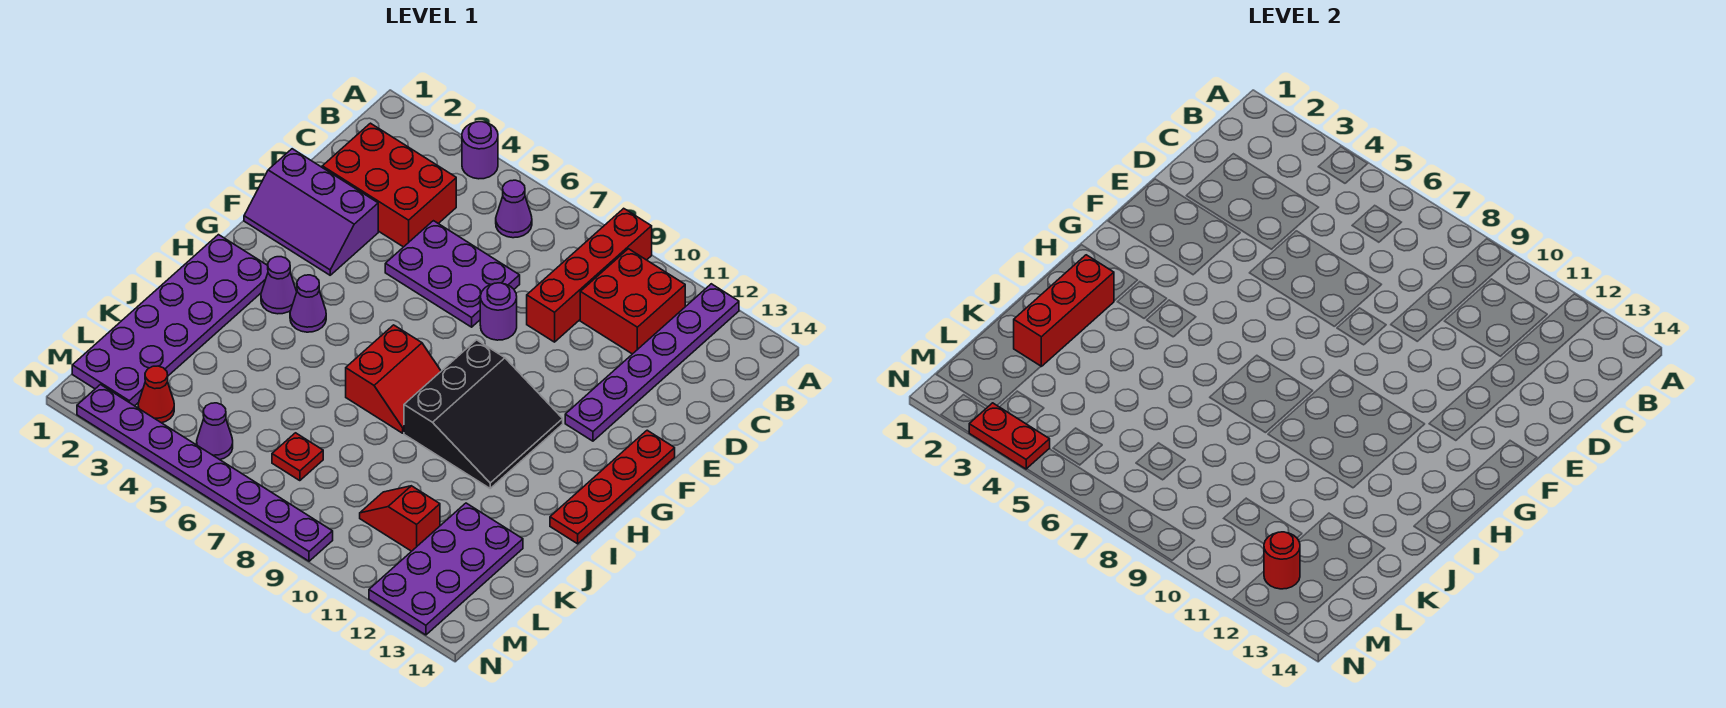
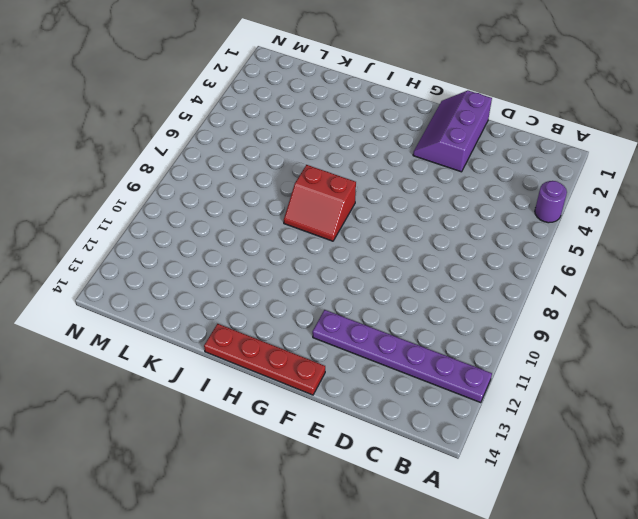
none -> red brick A9:D9 level 1
none -> purple cone B6 level 1
none -> red brick B10:C11 level 1

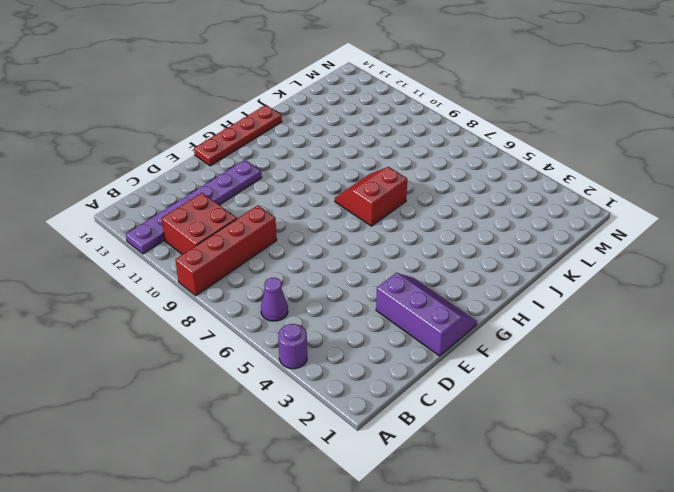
none -> red brick C2:D4 level 1
none -> purple plate D5:E7 level 1
none -> purple round brick E8 level 1

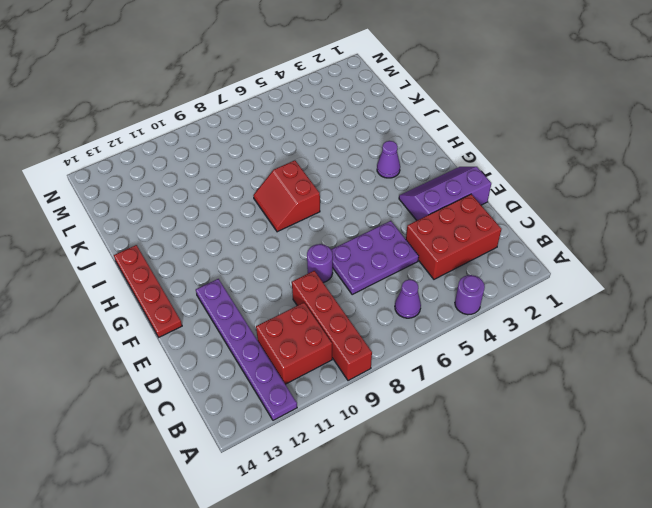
none -> black slope G9:I11 level 1 top 9
none -> purple plate H1:M2 level 1
none -> purple cone H4 level 1

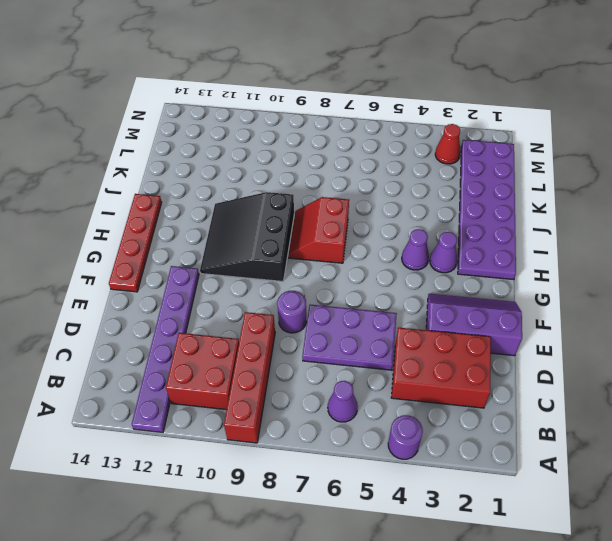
none -> purple plate K12:N13 level 1
none -> red plate L7 level 1
none -> red slope L10:L11 level 1 top 11

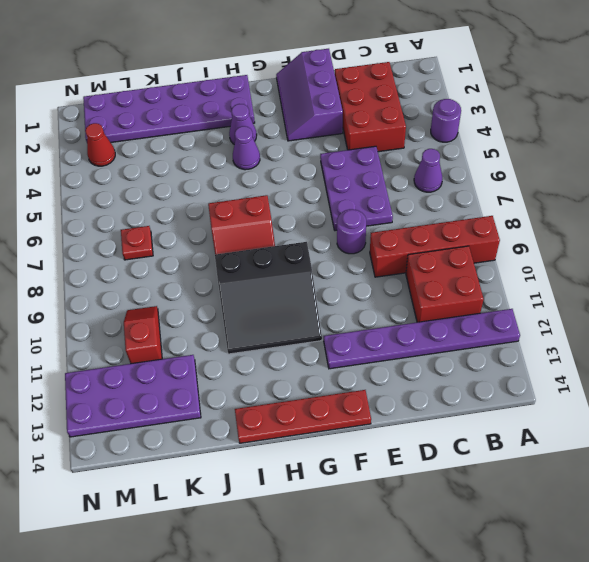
none -> purple cone M5 level 1
none -> purple plate N2:N9 level 1
none -> red brick I2:K2 level 2

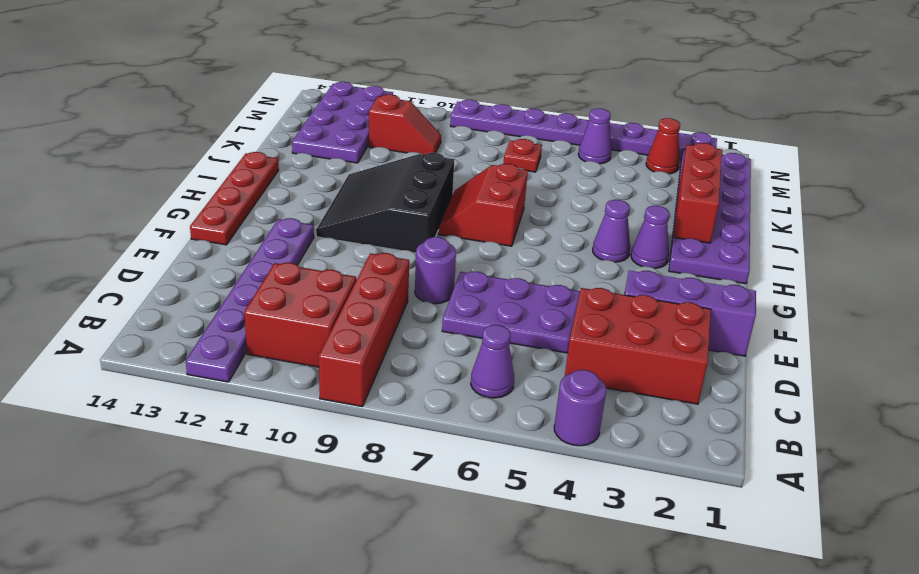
none -> red round brick M12 level 2
none -> red plate N3:N4 level 2

